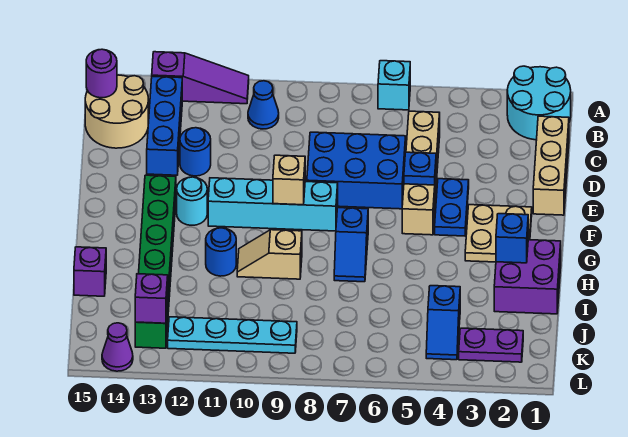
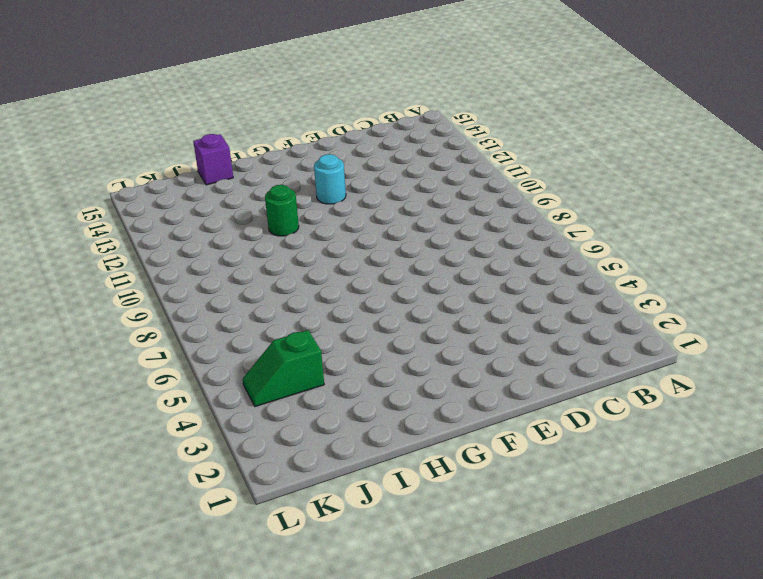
green round brick H11 level 1 -> blue round brick H11 level 1
green slope J4:K4 level 1 top J -> blue slope J4:K4 level 1 top J
none -> cyan round brick A1:B2 level 1
none -> cyan brick A6 level 1
none -> purple slope A11:A13 level 1 top 13

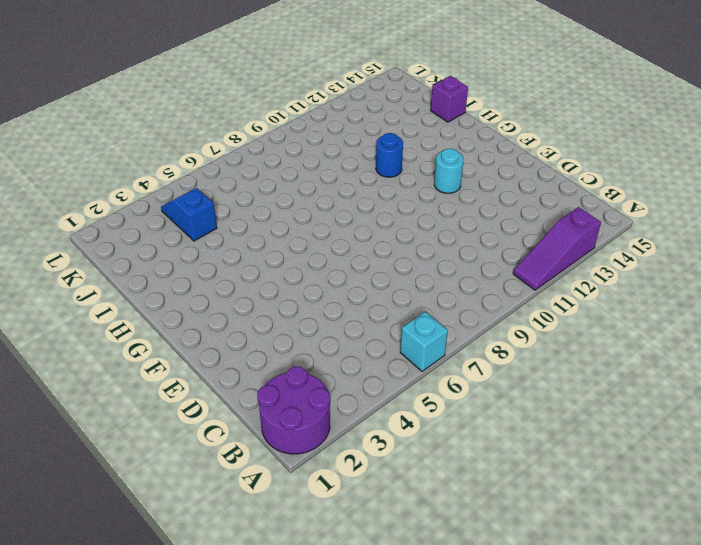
purple round brick A1:B2 level 1 -> cyan round brick A1:B2 level 1
none -> blue cone B10 level 1
none -> blue brick B13:D13 level 1
none -> tan round brick B14:C15 level 1

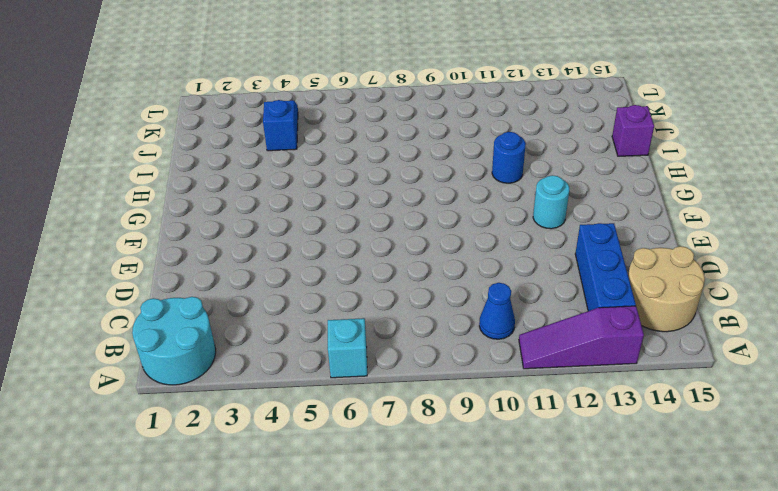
none -> tan brick C1:E1 level 1
none -> tan brick C5:F5 level 1
none -> blue brick D6:E8 level 1

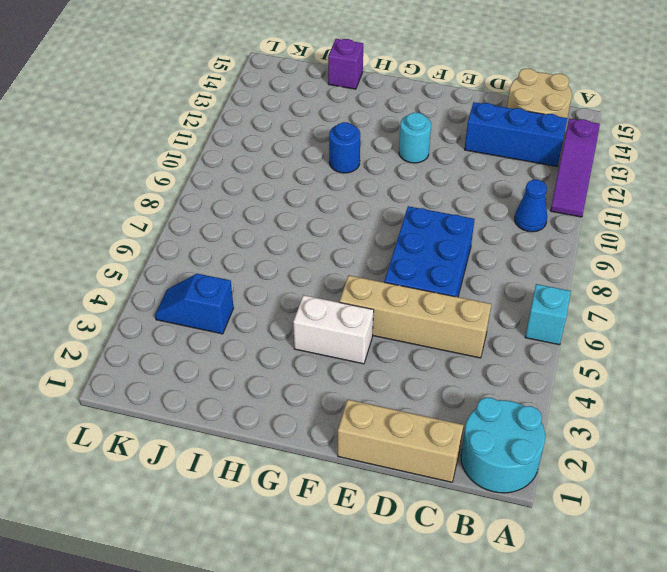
white brick F4:G4 level 1 -> blue plate E4:F4 level 1
none -> blue round brick D12 level 1
none -> tan plate F2:G3 level 1
none -> cyan brick F8:F11 level 1

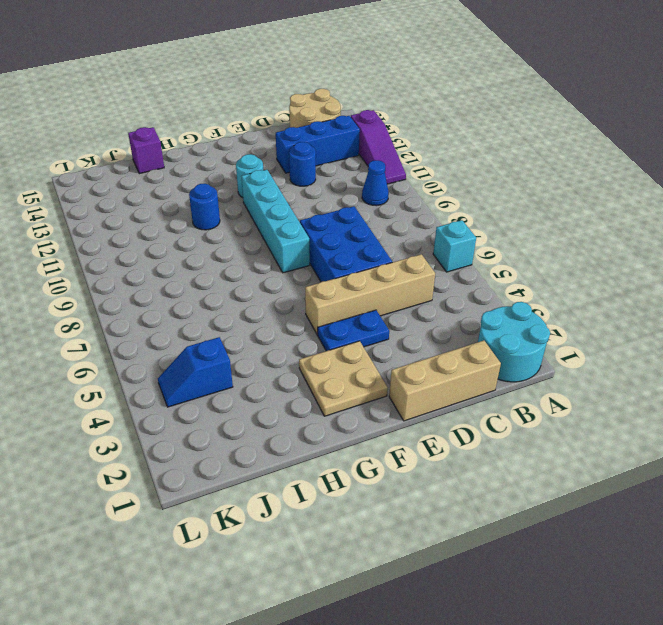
none -> green brick F13:K13 level 1
none -> blue slope G7:H7 level 1 top G
none -> purple brick H1:I2 level 1

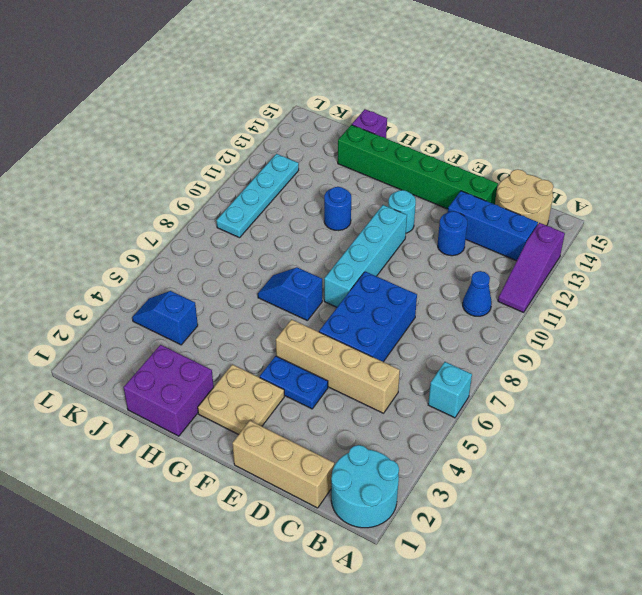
green brick D14:I14 level 1 -> green brick F13:K13 level 1
none -> tan slope H9:H10 level 1 top 9
none -> purple plate K2:K3 level 1
none -> purple cone L14 level 1

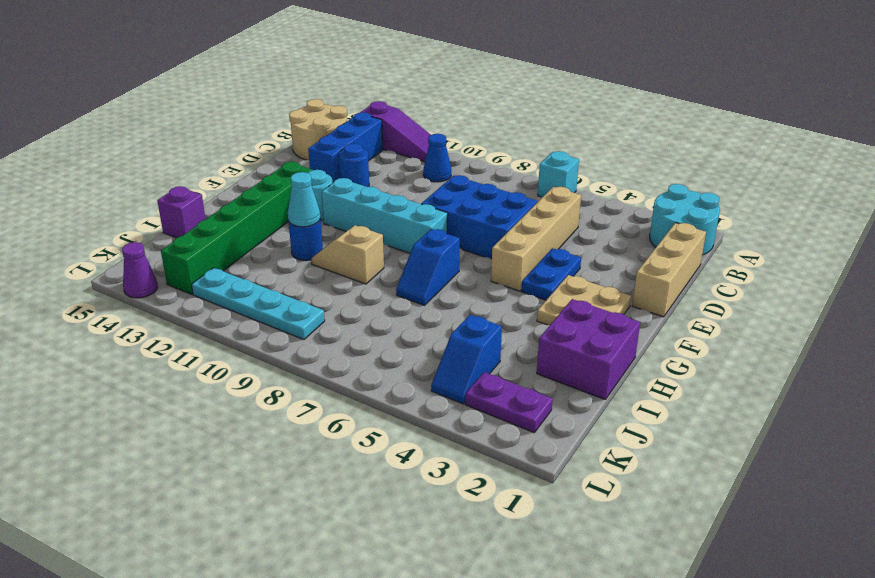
cyan cone H11 level 2 -> none
none -> purple round brick B15 level 2
none -> blue plate E5 level 2
none -> tan brick F9 level 2

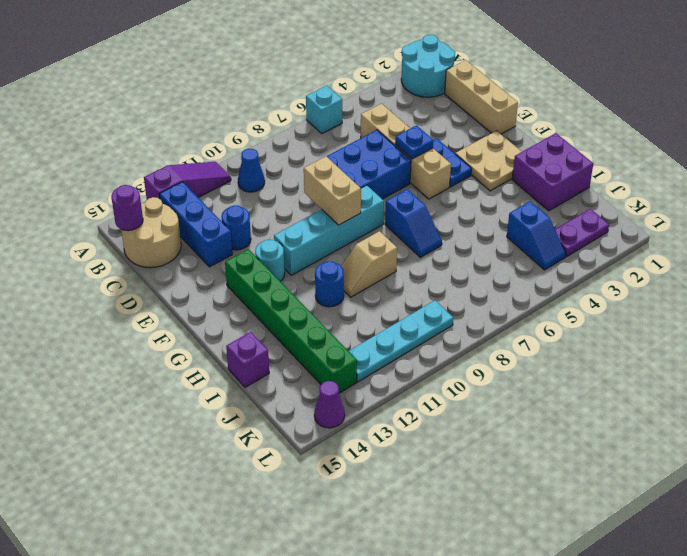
tan brick E9:F9 level 2 -> tan brick F9 level 2
none -> blue brick H2 level 2
none -> purple brick K13 level 2

